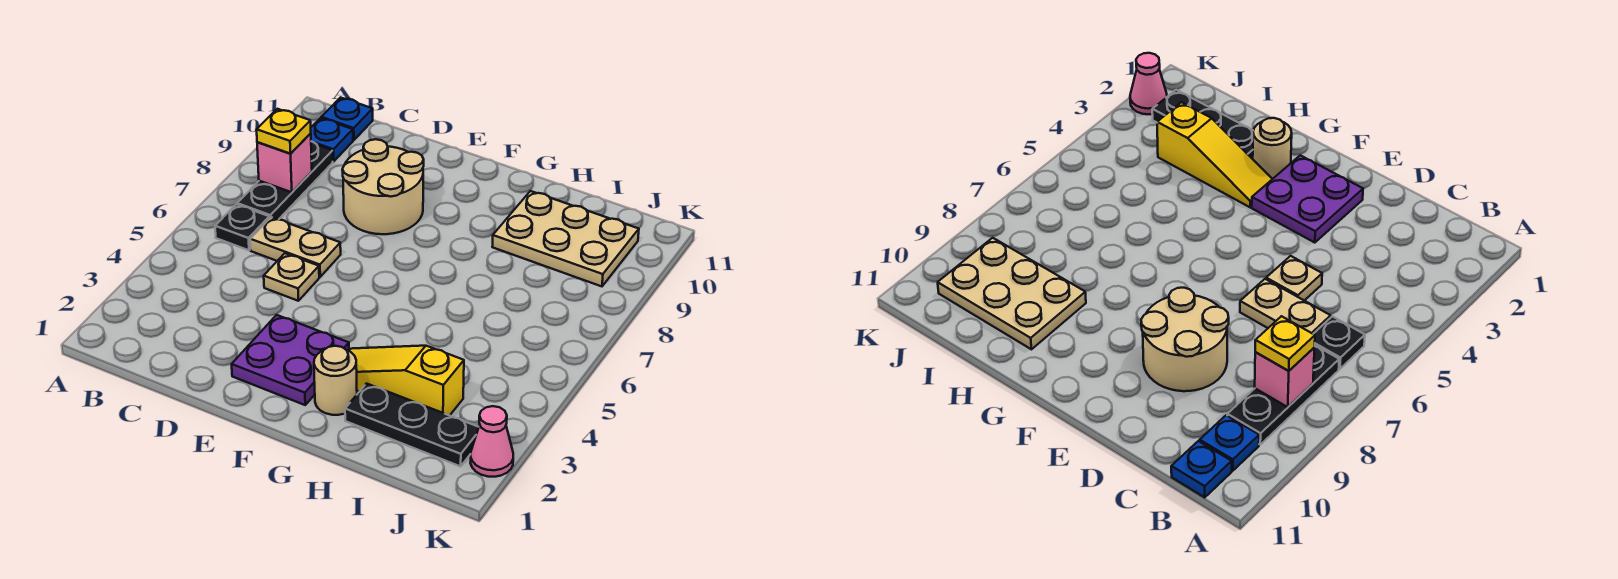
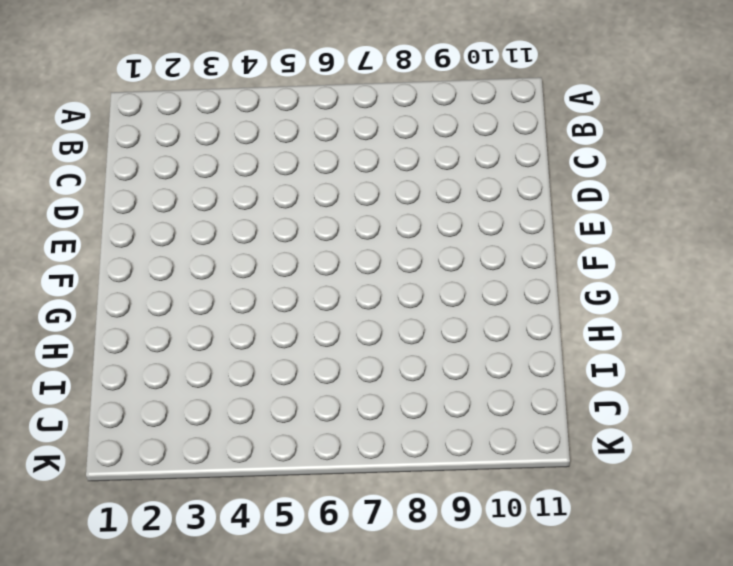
none -> black plate B6 level 1
none -> black plate B7:B9 level 1
none -> blue plate B10 level 1

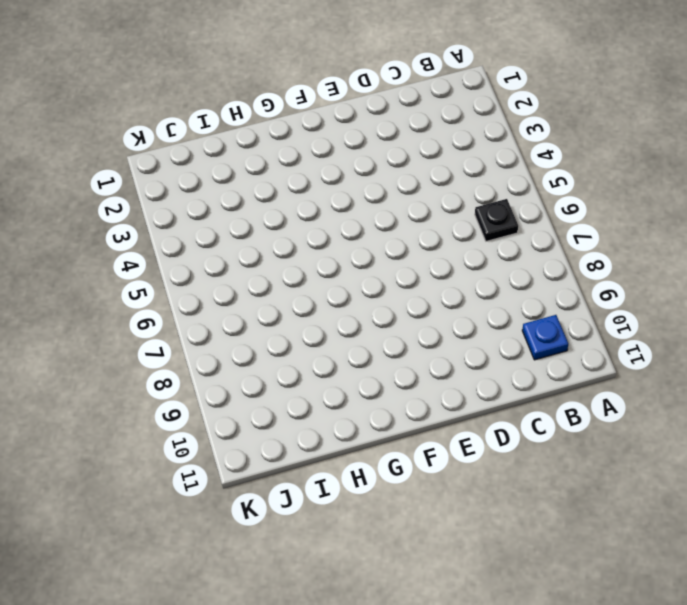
none -> black plate B7:B9 level 1
none -> blue plate B11 level 1
none -> tan plate C6:D6 level 1

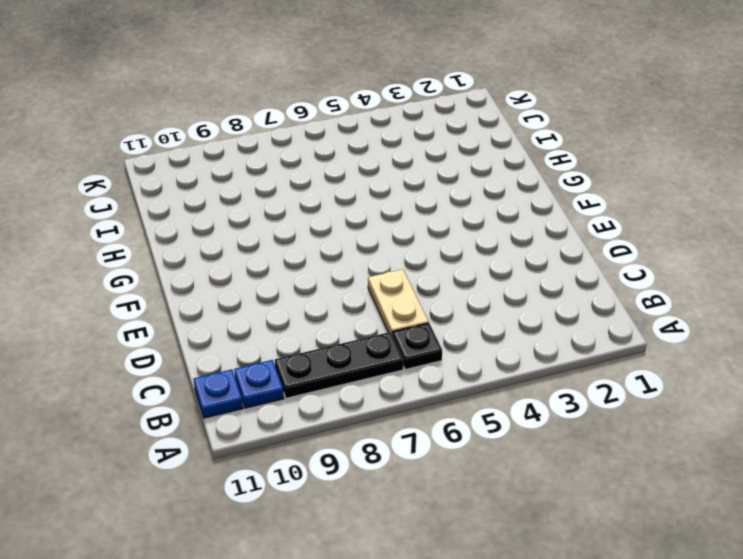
none -> tan plate D5 level 1
none -> tan round brick D8:E9 level 1
none -> purple plate E2:F3 level 1

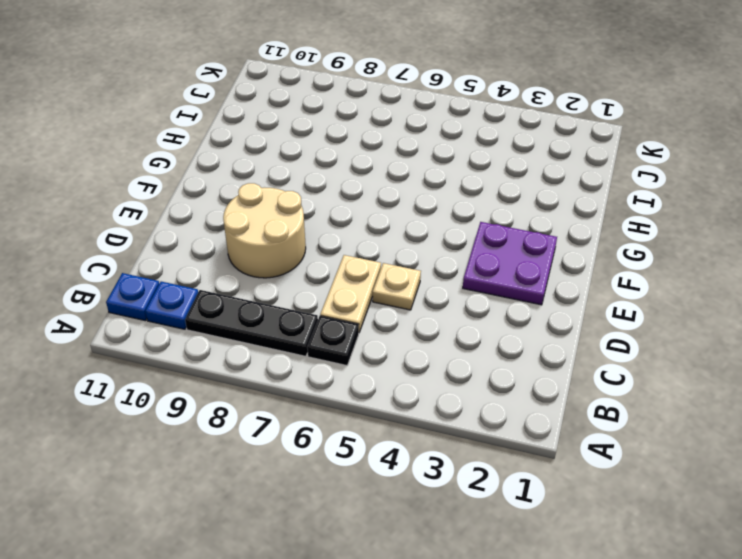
none -> tan round brick G2 level 1
none -> yellow slope G3:I3 level 1 top I
none -> black plate H2:J2 level 1

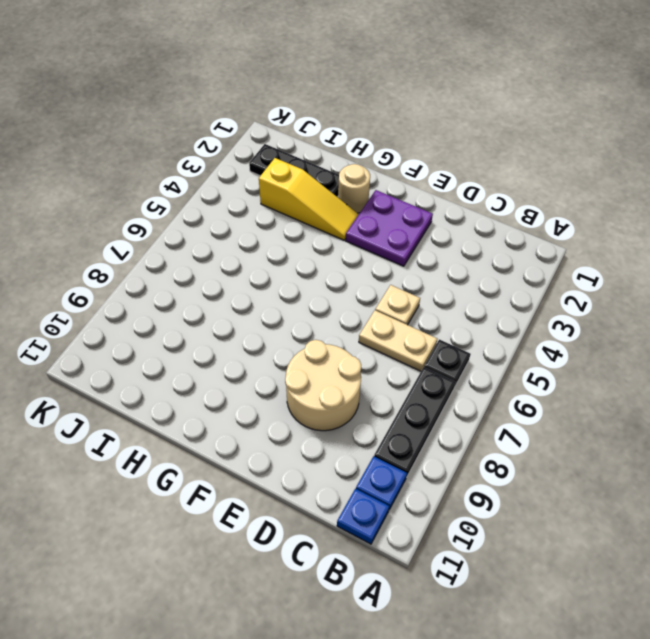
none -> tan plate H9:J10 level 1
none -> pink cone K2 level 1
none -> pink brick B8 level 2

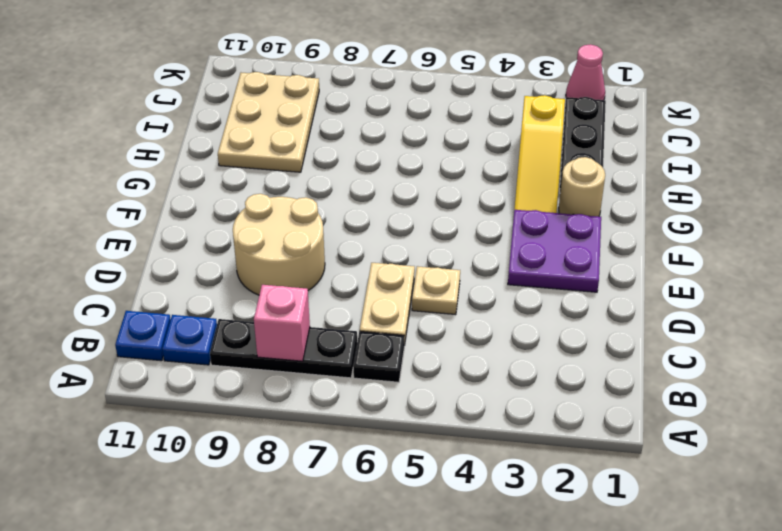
none -> yellow plate B8 level 3

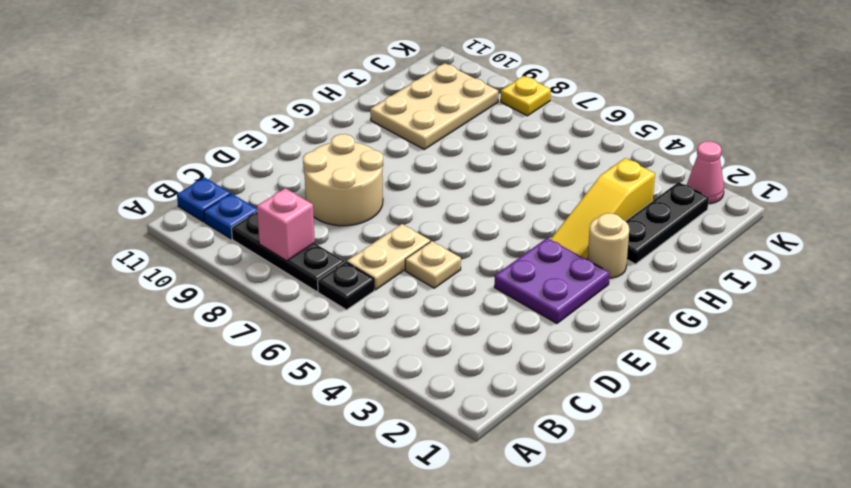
yellow plate K8 level 1 -> yellow plate B8 level 3

